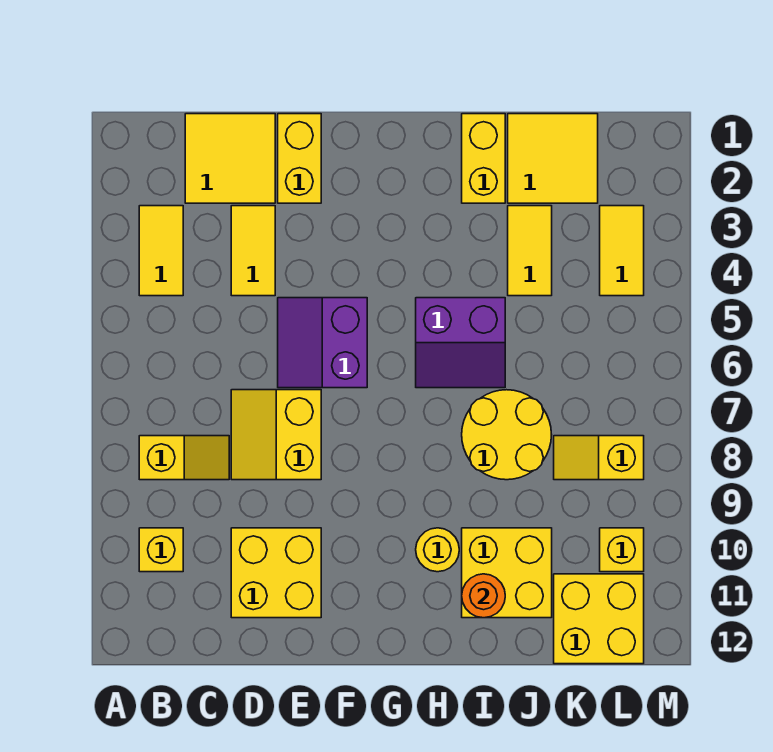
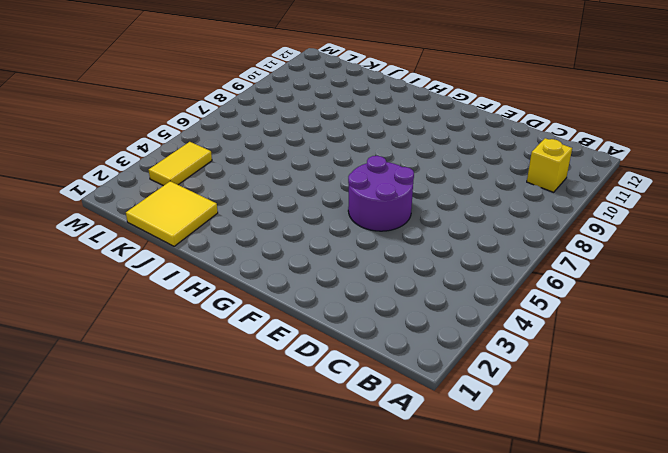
purple round brick E5:F6 level 1 -> purple slope E5:F6 level 1 top F
none -> yellow tile B3:B4 level 1
none -> yellow slope B8:C8 level 1 top B
none -> yellow tile C1:D2 level 1

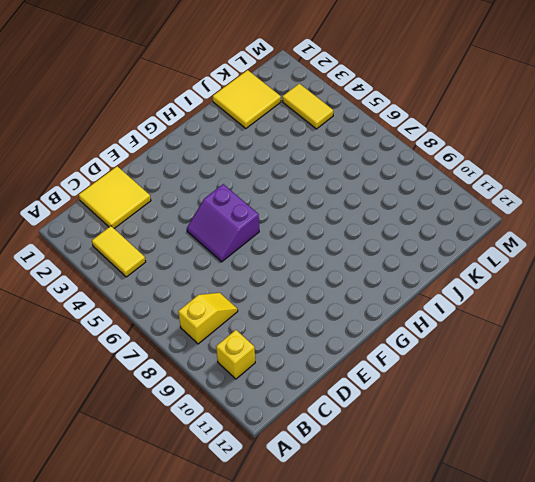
none -> yellow tile D3:D4 level 1
none -> yellow slope D7:E8 level 1 top E
none -> yellow brick D10:E11 level 1

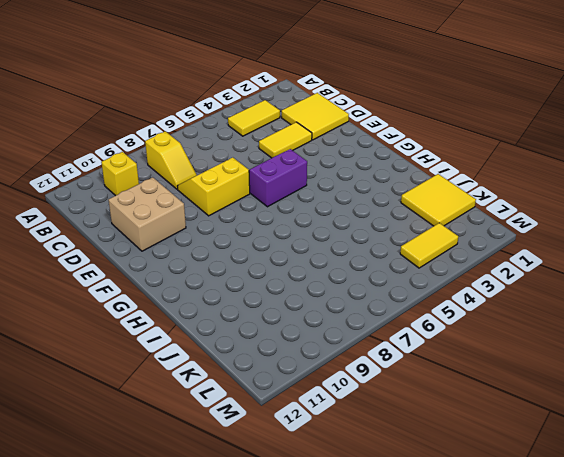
tan brick D10:E11 level 1 -> yellow brick D10:E11 level 1
none -> yellow brick E1:E2 level 1
none -> purple slope H5:I6 level 1 top 5
none -> yellow round brick H10 level 1

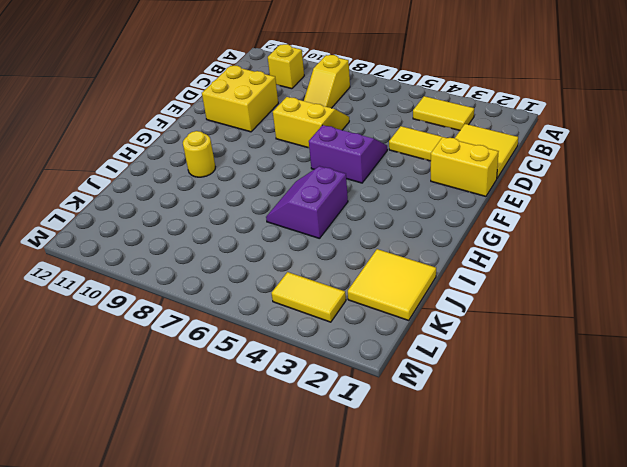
none -> yellow brick I1:I2 level 1
none -> yellow round brick I7:J8 level 1
none -> yellow brick I10:J11 level 1

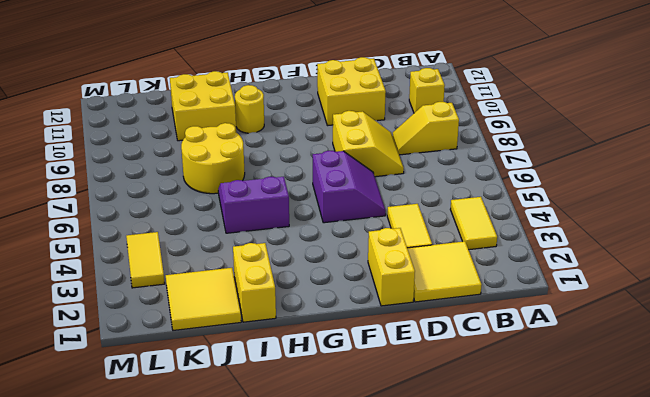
none -> yellow tile J3:J4 level 1
none -> yellow slope K8:L8 level 1 top L
none -> yellow brick K11:L12 level 1

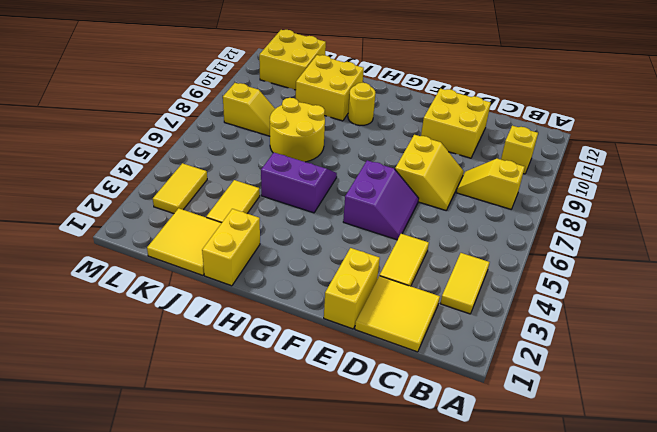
none -> yellow brick L10 level 1
none -> orange round brick I11 level 2

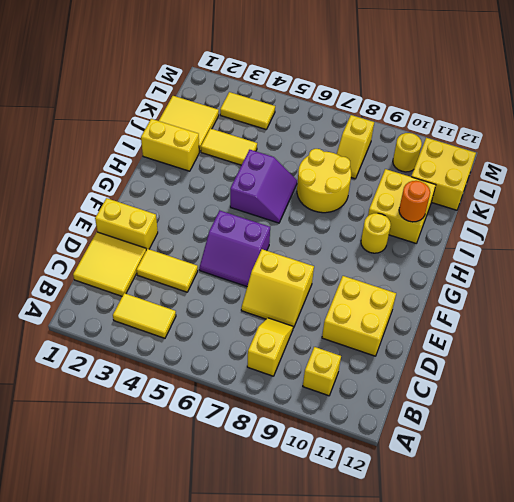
yellow round brick L10 level 1 -> yellow brick L10 level 1

